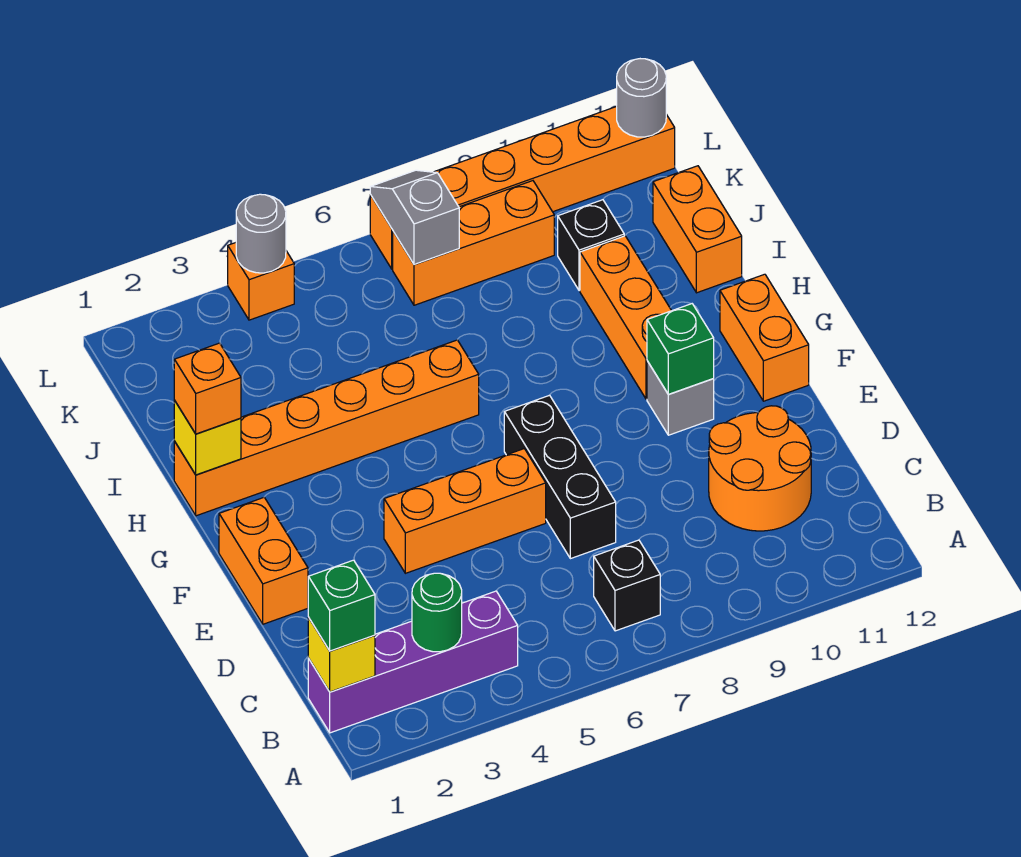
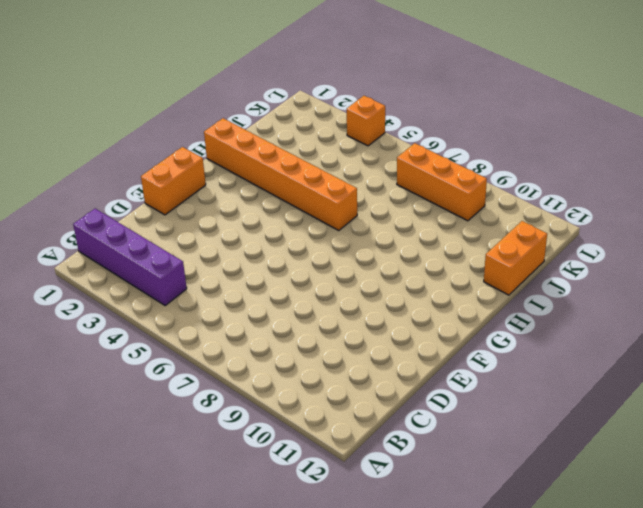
none -> black brick B7 level 1
none -> orange round brick C10:D11 level 1
none -> black brick D7:F7 level 1

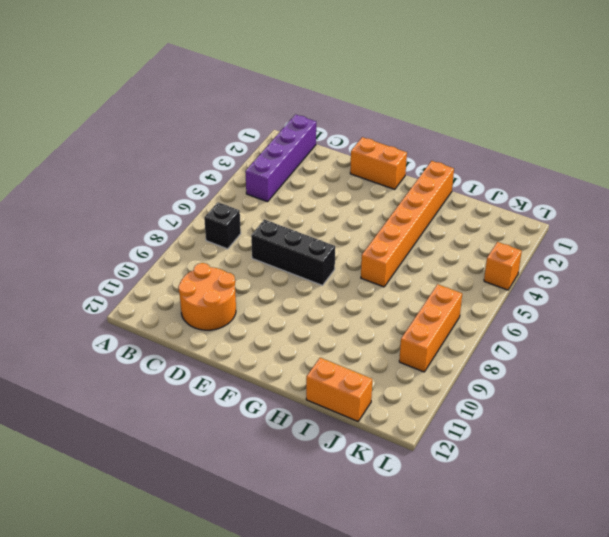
none -> orange brick E4:E6 level 1
none -> grey brick F10 level 1
none -> orange brick F12:G12 level 1

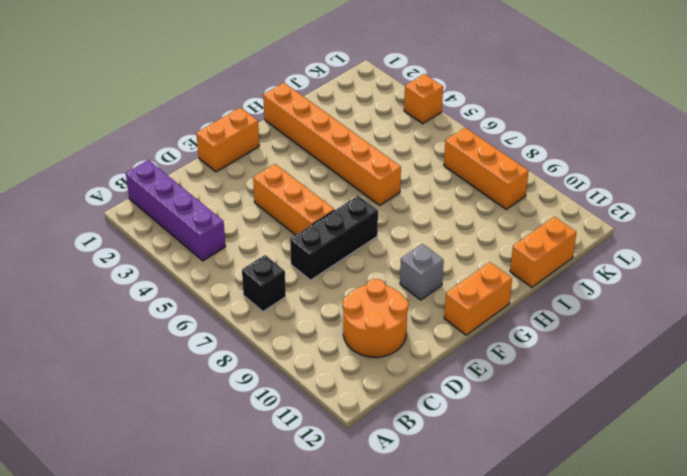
none -> orange brick G10:I10 level 1
none -> black brick J10 level 1
none -> orange brick L7:L12 level 1

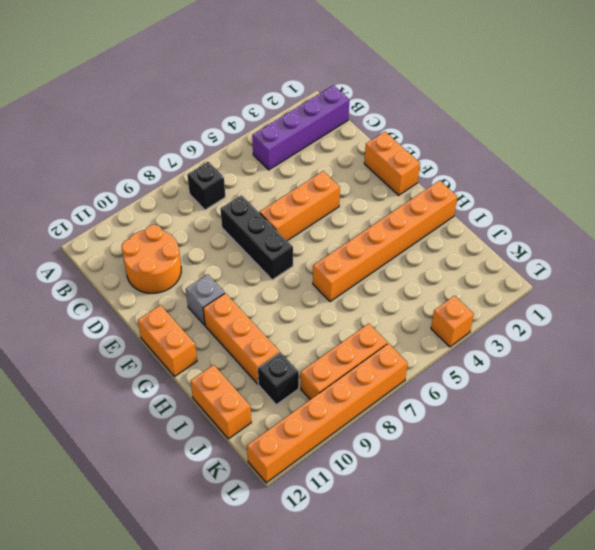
none -> yellow brick B1 level 2
none -> green round brick B3 level 2
none -> green brick F10 level 2

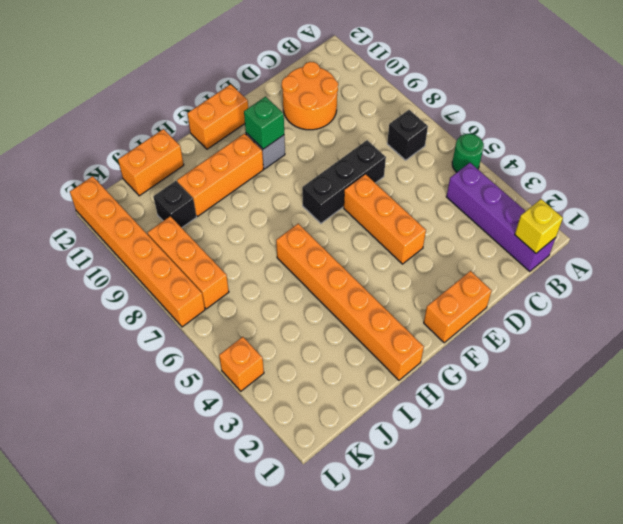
green round brick A5 level 1 -> green round brick B3 level 2
none -> yellow brick H1 level 2
none -> grey slope K7:L7 level 2 top K
none -> grey round brick L4 level 2

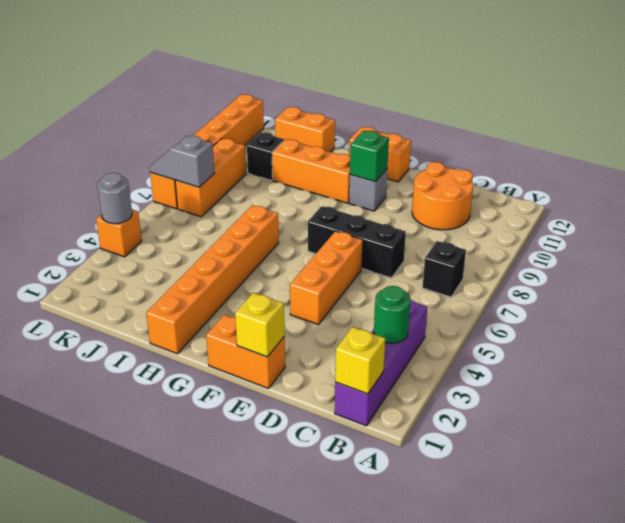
yellow brick E1 level 2 -> yellow brick H1 level 2
none -> grey round brick L12 level 2
none -> green brick B1 level 3
none -> orange brick H1 level 3

